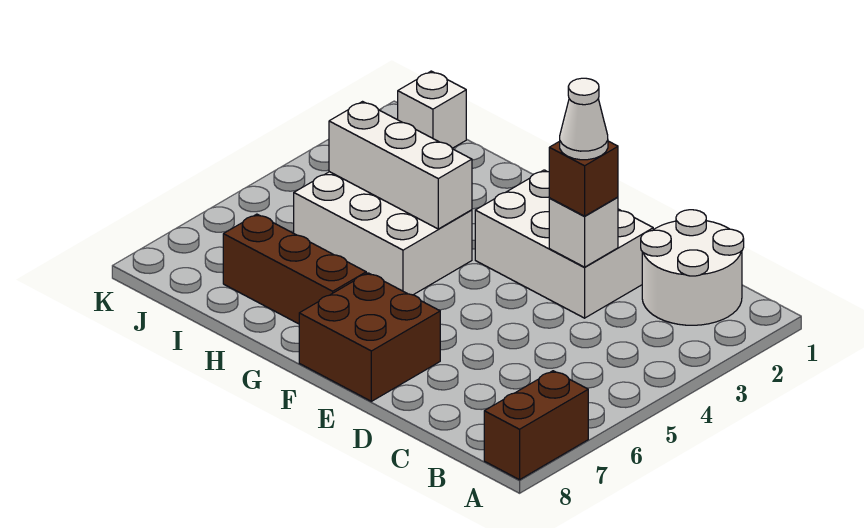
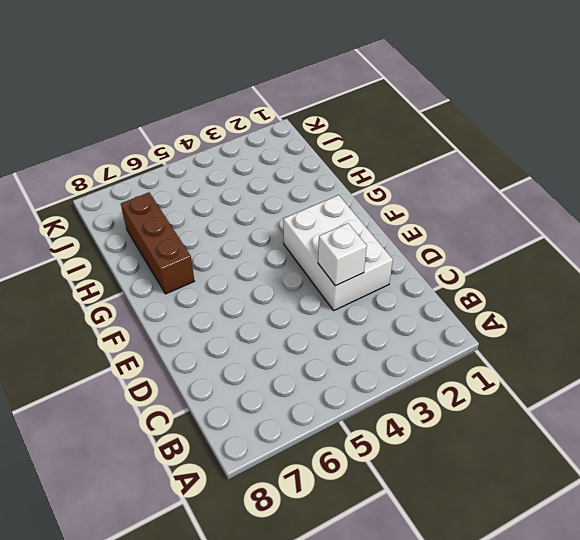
none -> brown brick A7:A8 level 1
none -> white round brick B1:C2 level 1

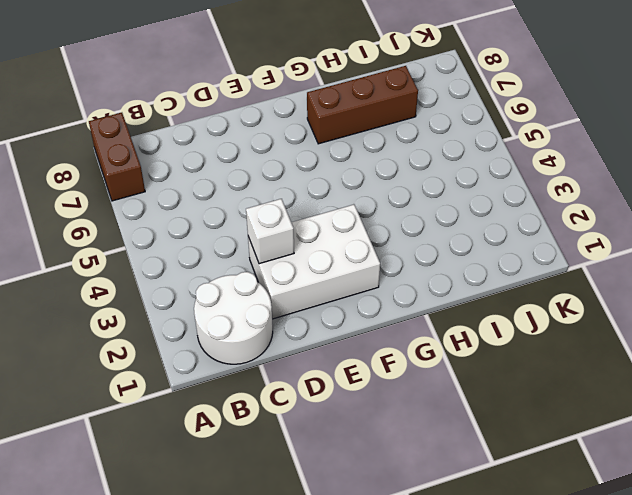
none -> brown brick E7:F8 level 1
none -> white brick G4:I5 level 1

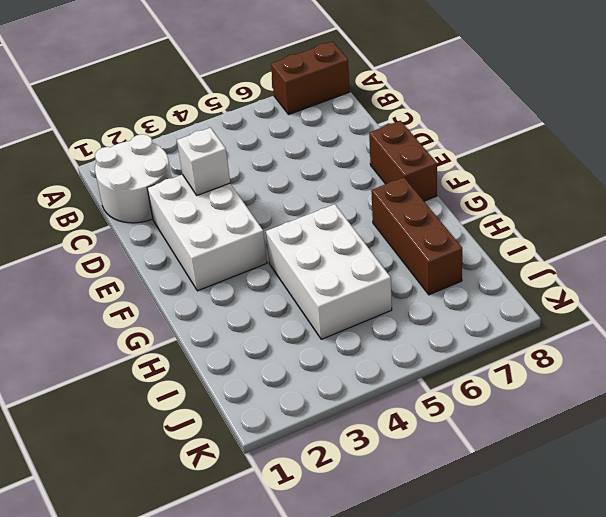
brown brick E8:F8 level 1 -> brown brick E7:F8 level 1
none -> white brick J1 level 1
none -> white brick G4:I4 level 2

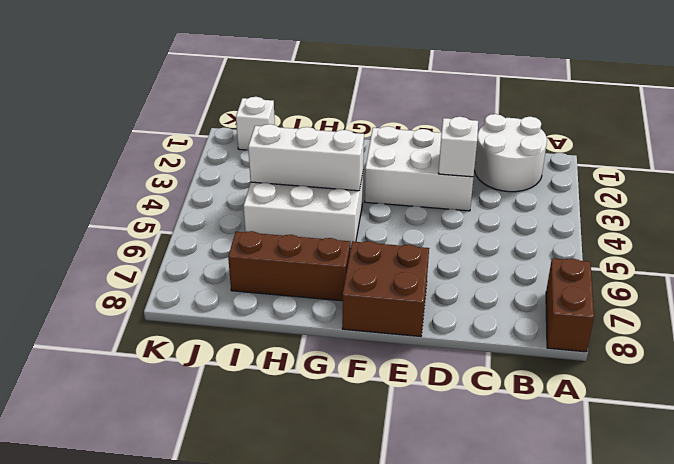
none -> brown brick D3 level 3
none -> white cone D3 level 4

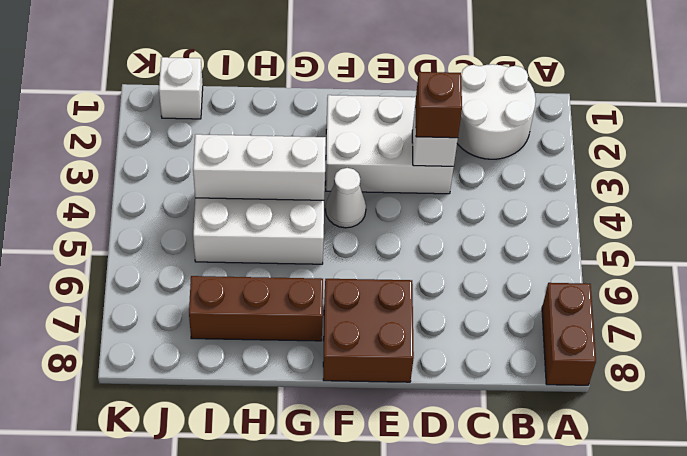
white cone F4 level 1 -> white cone D3 level 4

